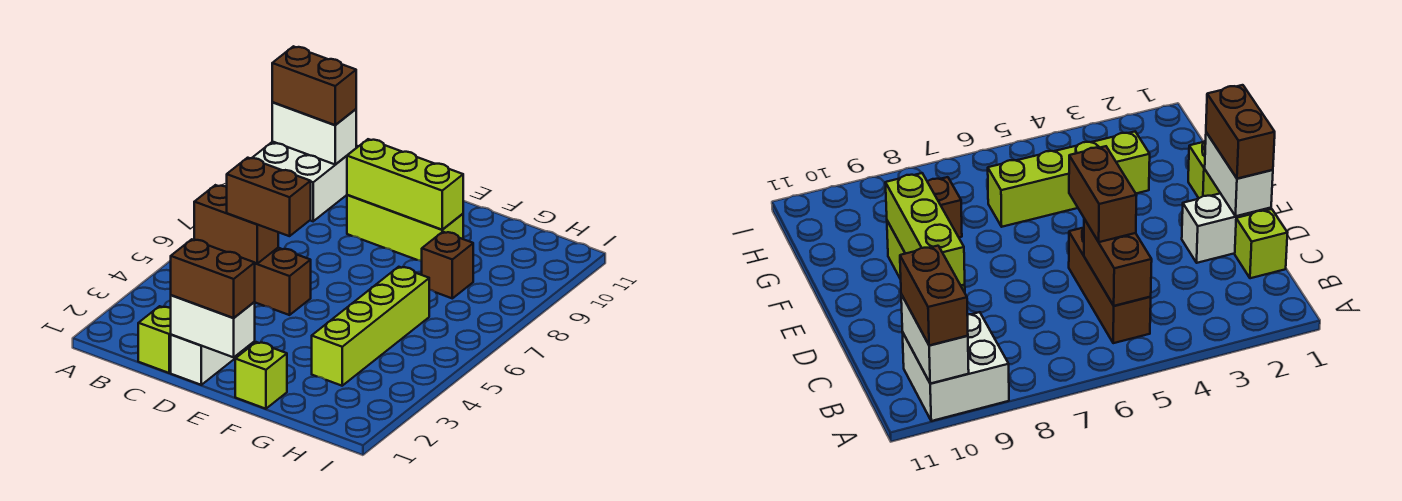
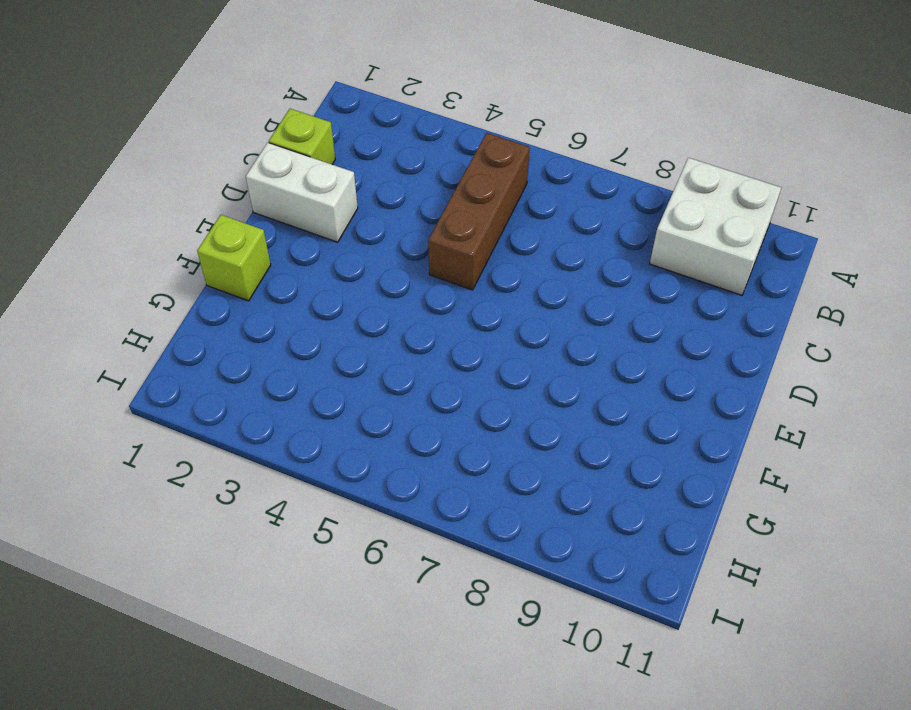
none -> lime brick D9:F9 level 1
none -> lime brick G3:G6 level 1
none -> brown brick G8 level 1

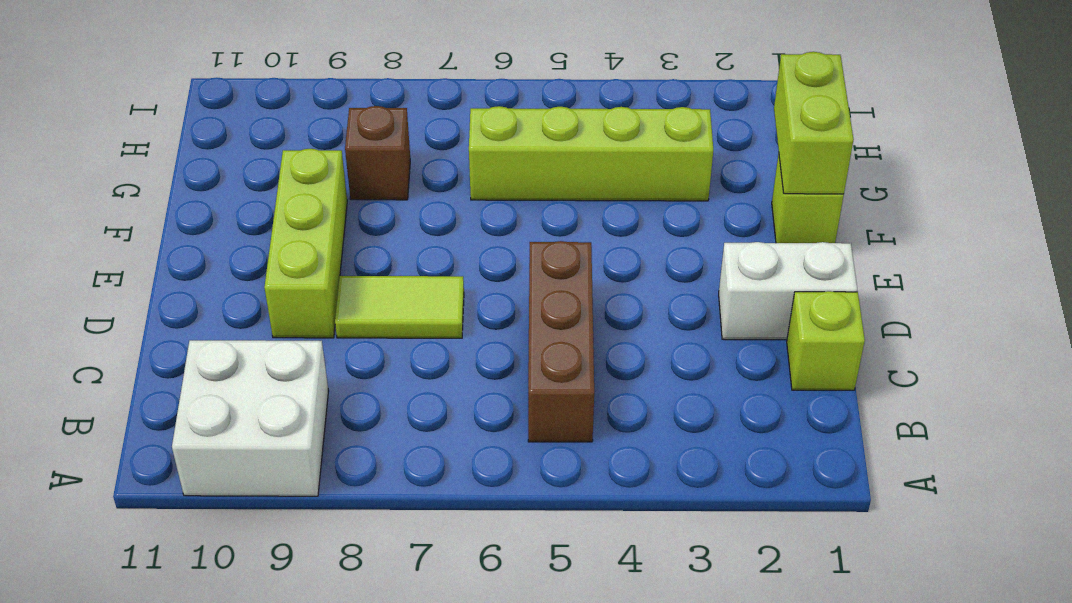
lime tile D7:D8 level 1 -> none
lime brick F1:G1 level 2 -> none
none -> white brick A10:B10 level 2
none -> brown brick B5:C5 level 2
none -> white brick D1:E1 level 2

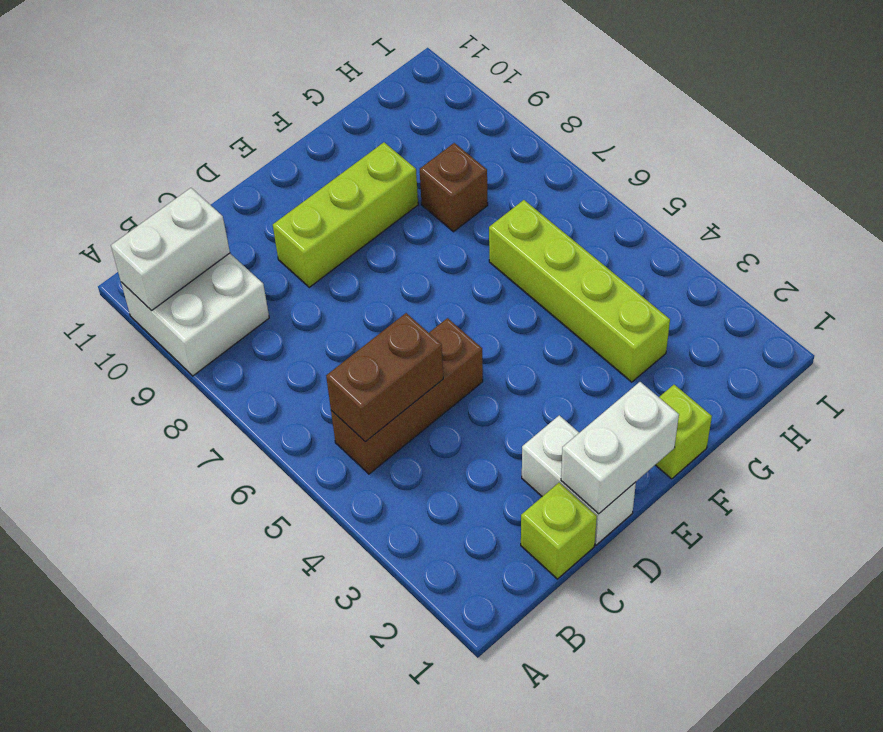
none -> lime brick D9:F9 level 2
none -> brown brick A10:B10 level 3
none -> brown brick C5:D5 level 3

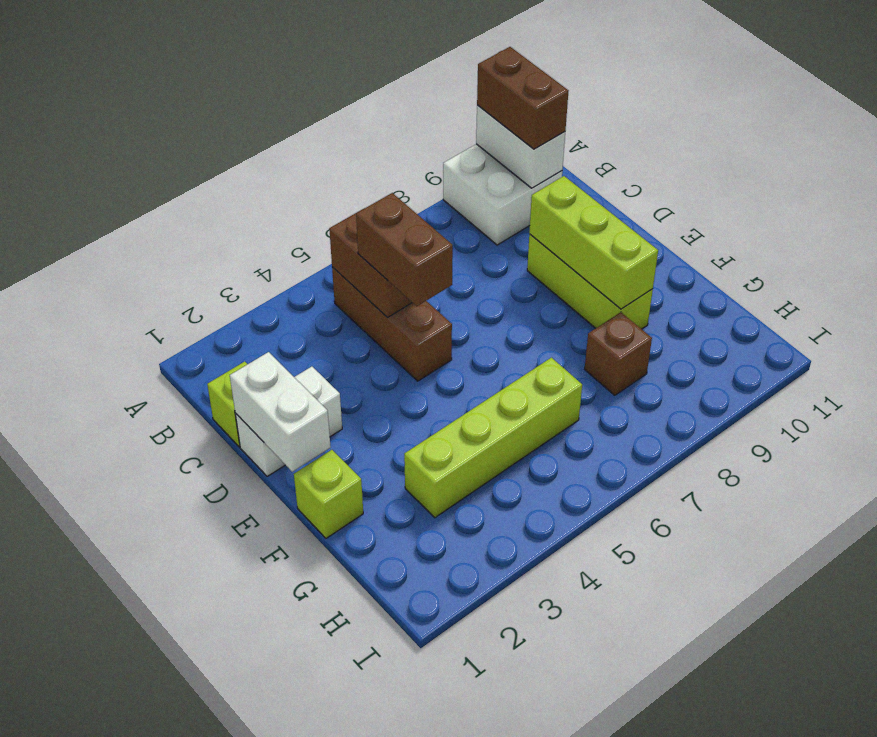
none -> brown brick D1:E1 level 3

